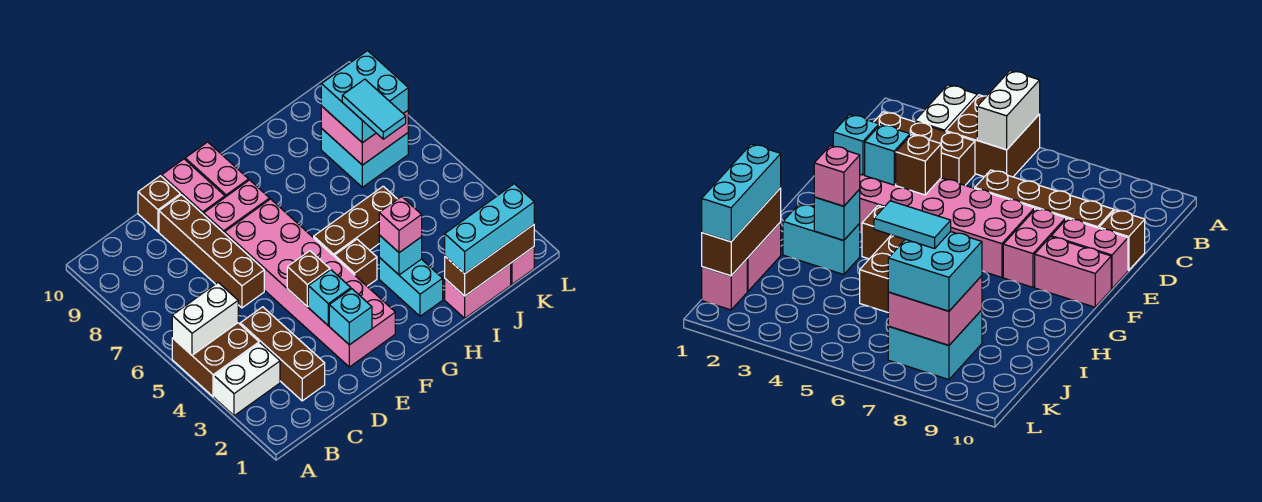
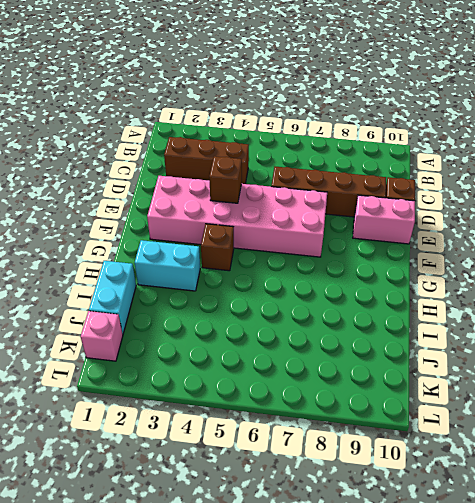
cyan brick I1:J1 level 1 -> pink brick I1:J1 level 1
none -> white brick A3:B3 level 1
none -> brown brick A4:B5 level 1
none -> pink brick E8:F8 level 1

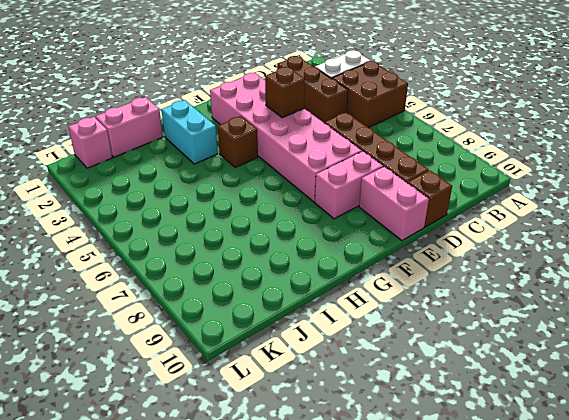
none -> pink brick F9:F10 level 1
none -> brown brick G5:I5 level 1
none -> cyan brick J7:K8 level 1

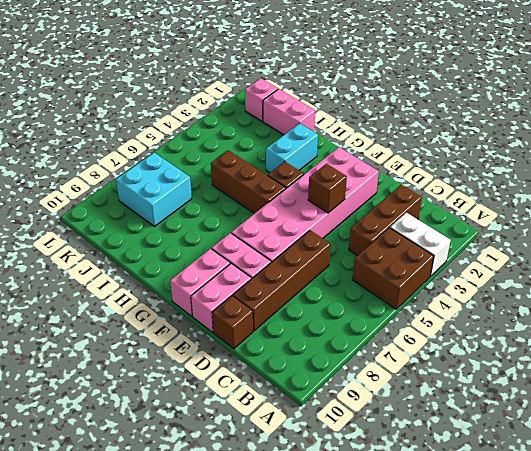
none -> white brick A5:B5 level 2
none -> cyan brick E2 level 2
none -> cyan brick E3 level 2

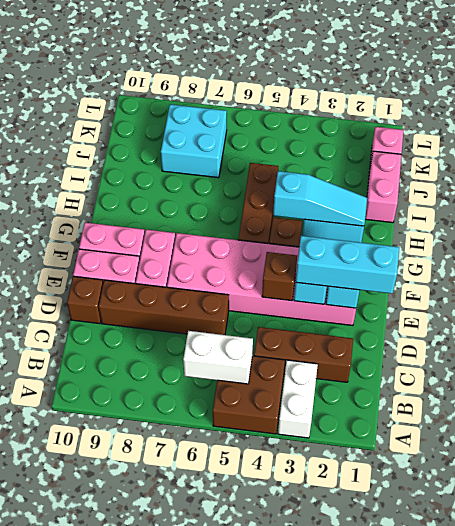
white brick B5:B6 level 2 -> white brick A5:B5 level 2
cyan brick E1:E3 level 3 -> cyan brick I1:K1 level 3
cyan slope H2:H4 level 2 top 4 -> cyan brick H3 level 2
none -> brown brick I1:K1 level 2
none -> pink brick J7:K8 level 2
none -> pink brick H3 level 3

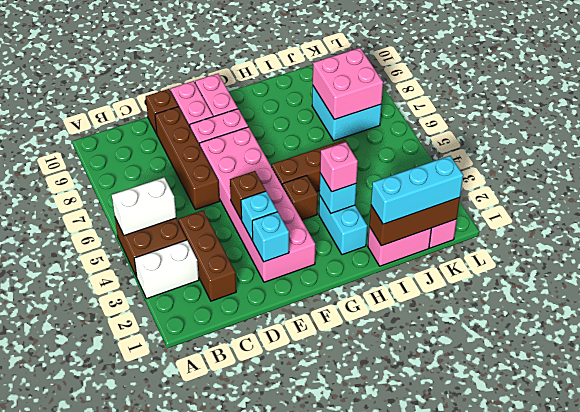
none -> cyan brick J7:K8 level 3
none -> cyan tile J6:J7 level 4

